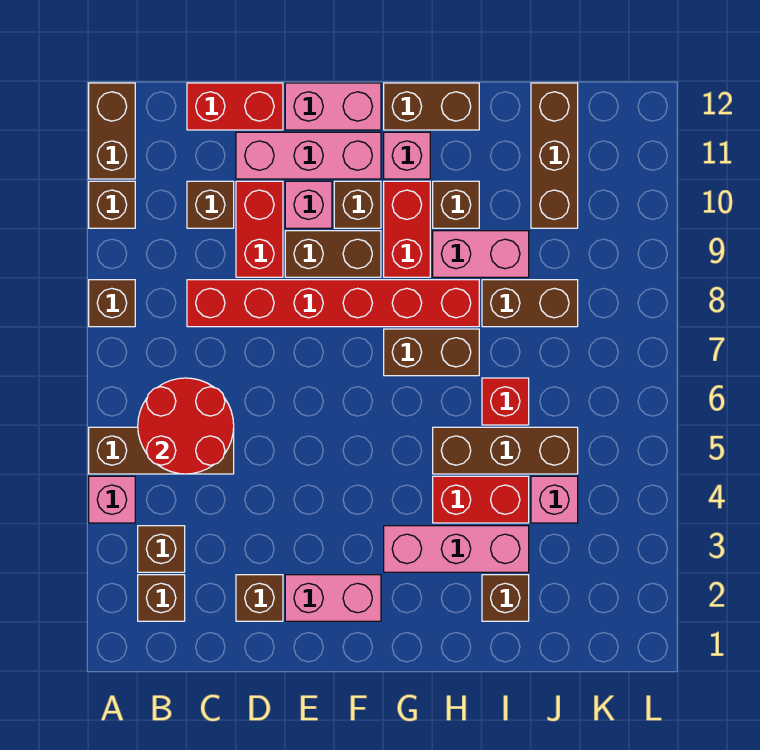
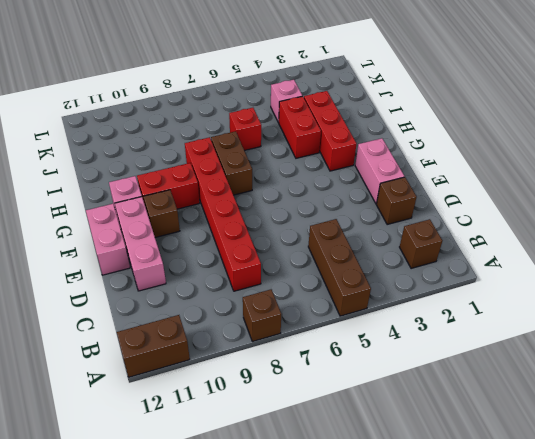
red brick G3:I3 level 1 -> pink brick G3:I3 level 1
none -> pink brick A4 level 1
none -> brown brick A10 level 1
none -> brown brick B3 level 1
none -> brown brick C10 level 1

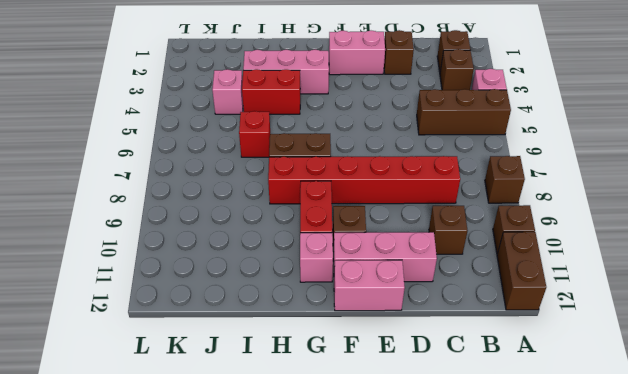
none -> red brick C12:D12 level 1
none -> red brick D9:D10 level 1
none -> brown brick E9:F9 level 1
none -> pink brick E10 level 1

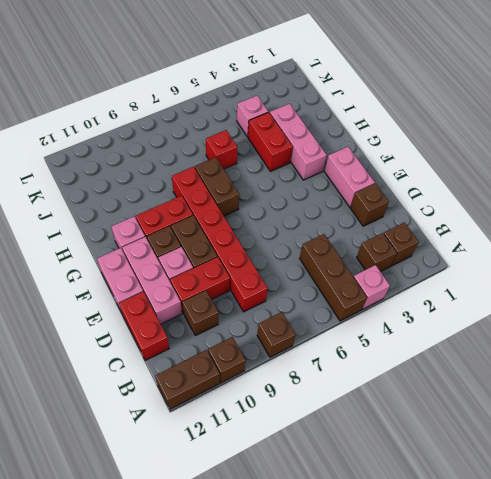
none -> brown brick G12:H12 level 1
none -> brown brick H5:J5 level 1
none -> pink brick H9:I9 level 1
none -> brown brick H10 level 1

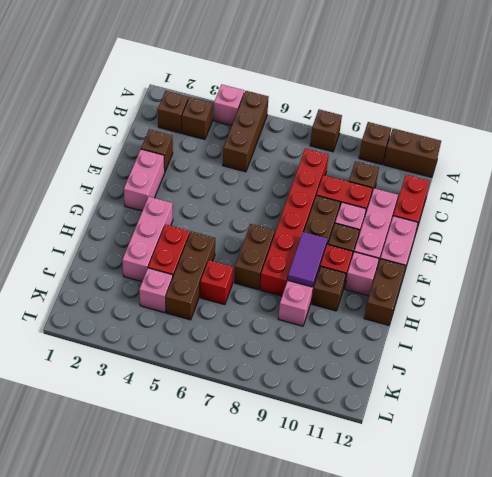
purple tile G9:H9 level 2 -> none
none -> brown brick I2 level 1
none -> brown brick I8:J8 level 1
none -> brown brick J10:J12 level 1
none -> red round brick B5:C6 level 2

